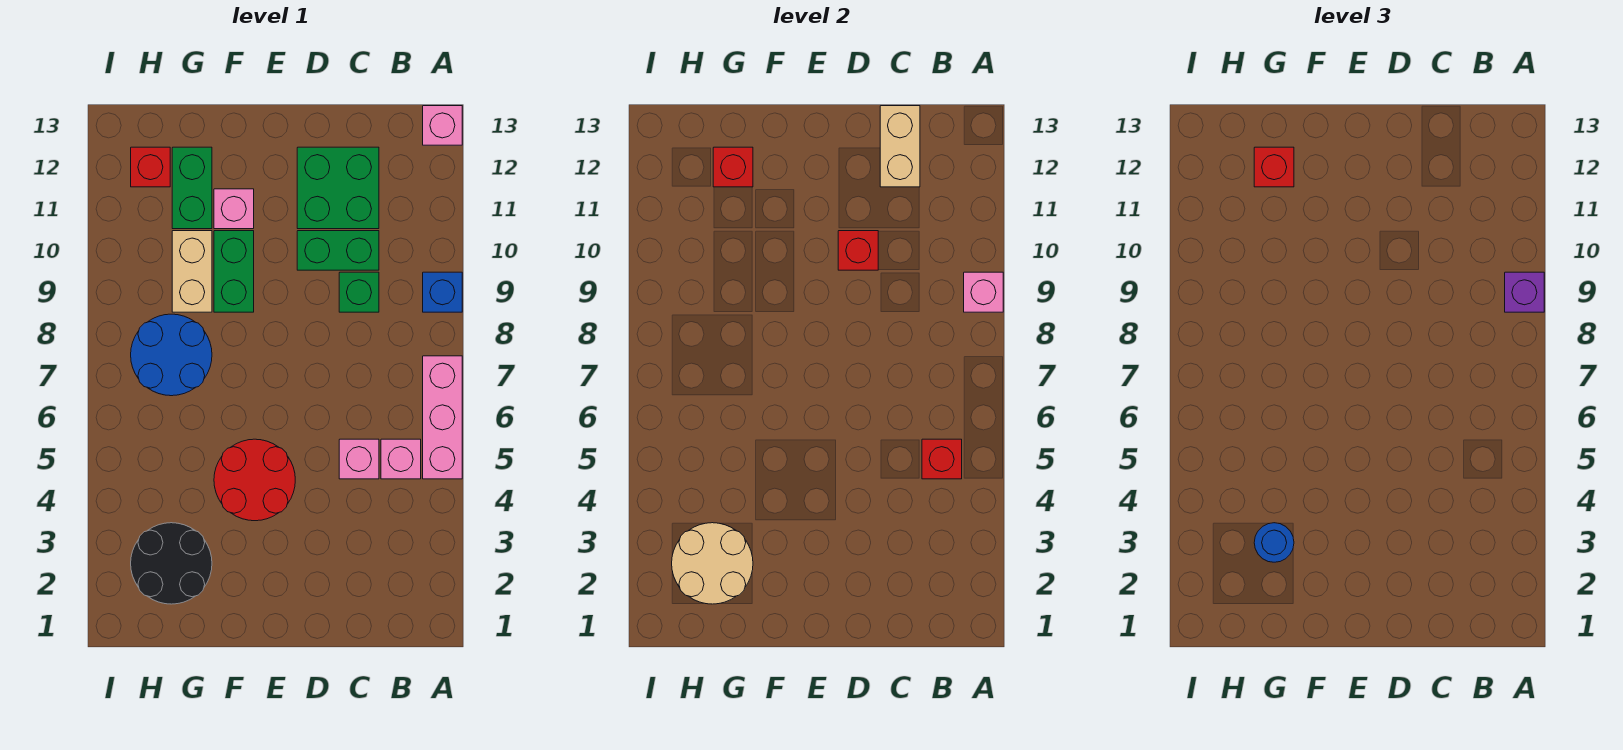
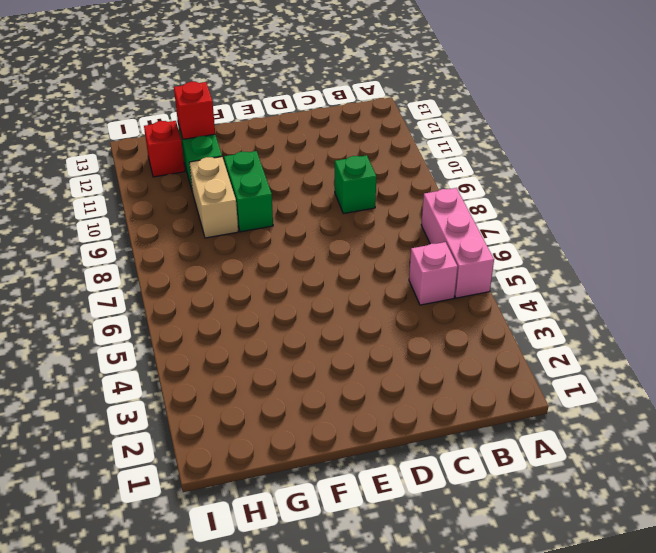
none -> blue brick A9 level 1
none -> pink brick A13 level 1
none -> pink brick C5 level 1

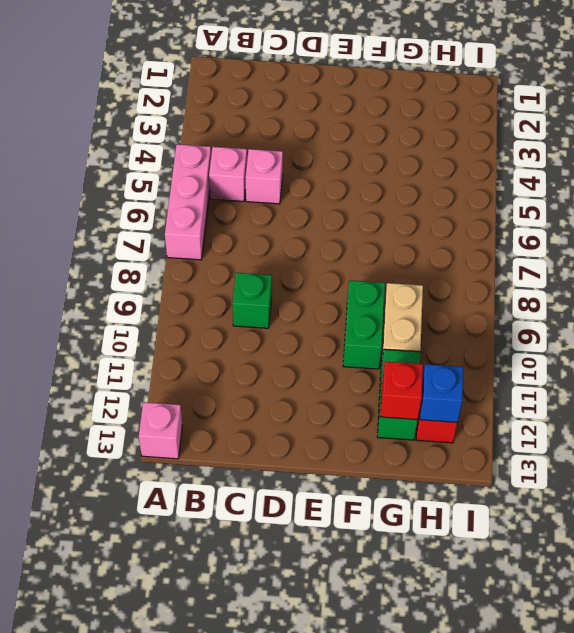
blue brick H12 level 2 -> blue brick A9 level 1
none -> green brick C10:D10 level 1
none -> green brick C11:D12 level 1
none -> red round brick E4:F5 level 1

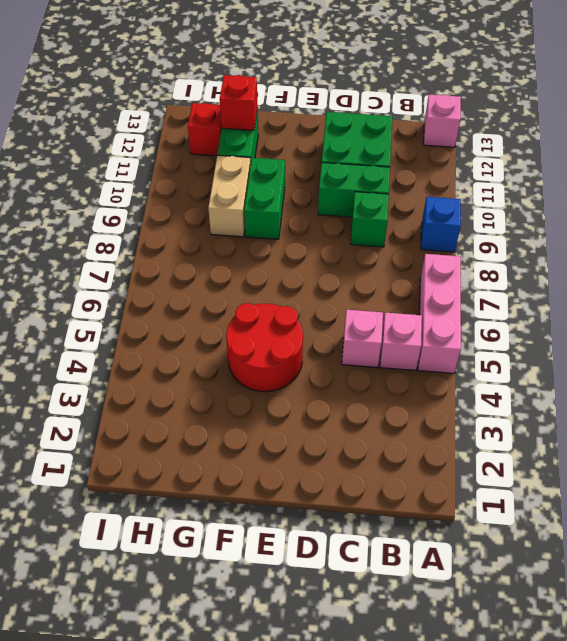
none -> pink brick F11 level 1
none -> black round brick G2:H3 level 1
none -> blue round brick G7:H8 level 1

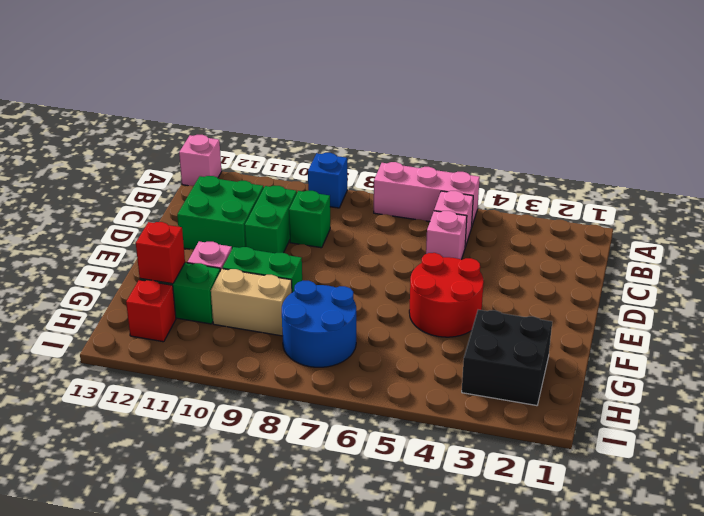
black brick G2:H3 level 1 -> black round brick G2:H3 level 1
none -> pink brick A9 level 2
none -> red brick B5 level 2
none -> tan brick C12:C13 level 2

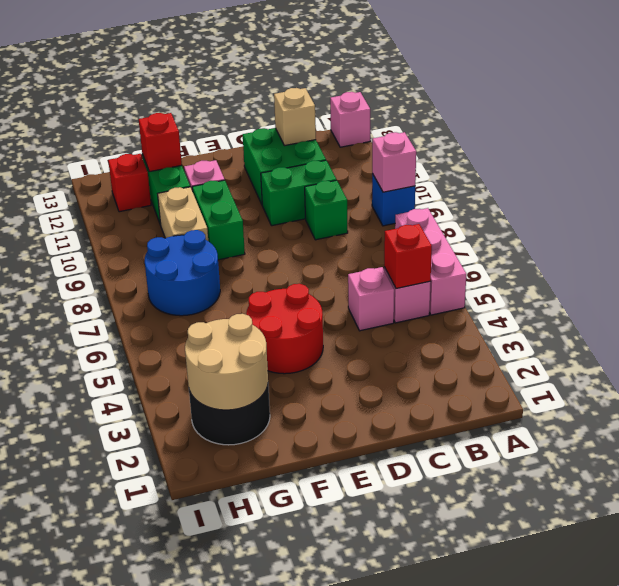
tan brick C12 level 2 -> tan brick C12:C13 level 2
none -> red brick D10 level 2
none -> purple brick A9 level 3
none -> blue round brick G3 level 3

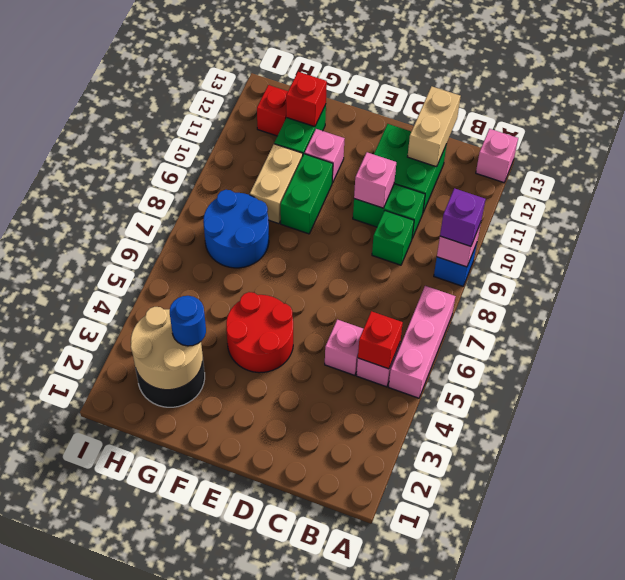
pink brick D10 level 2 -> red brick D10 level 2
none -> red brick G12 level 3

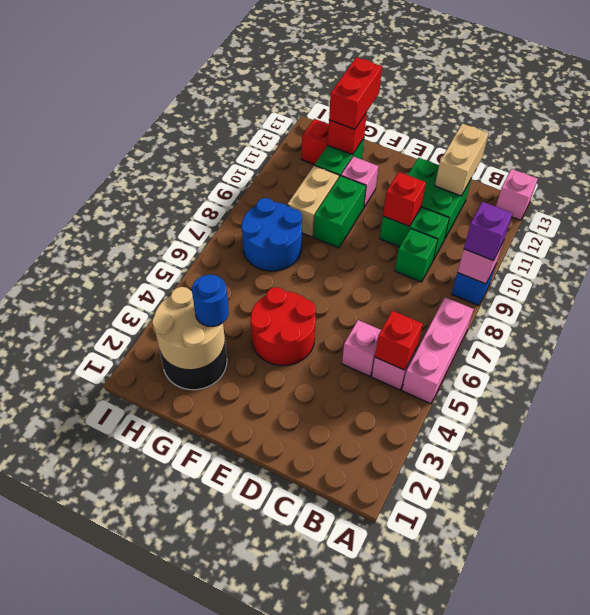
red brick G12:G13 level 3 -> red brick G12 level 3

